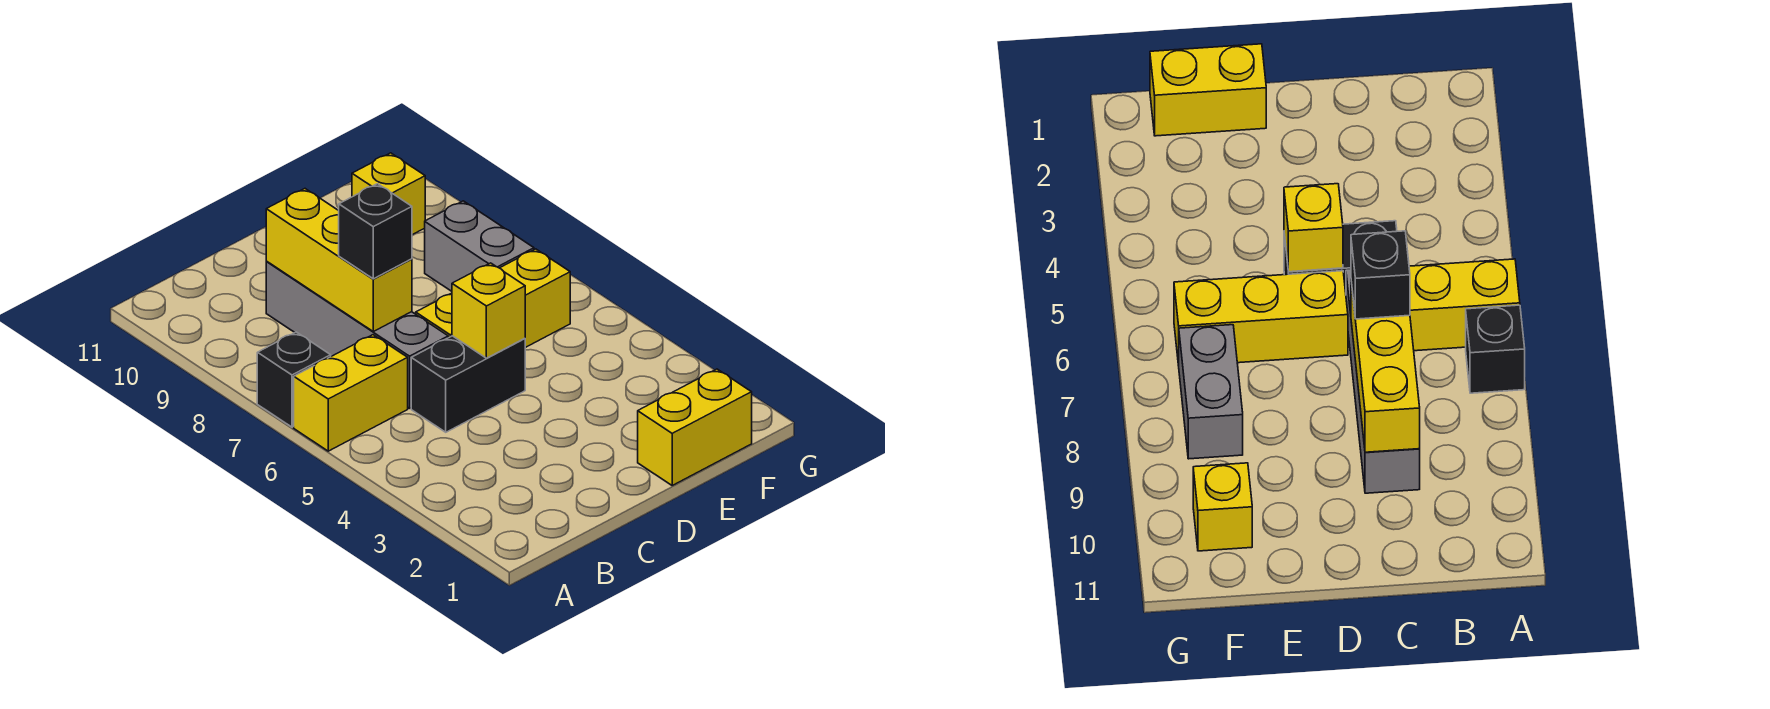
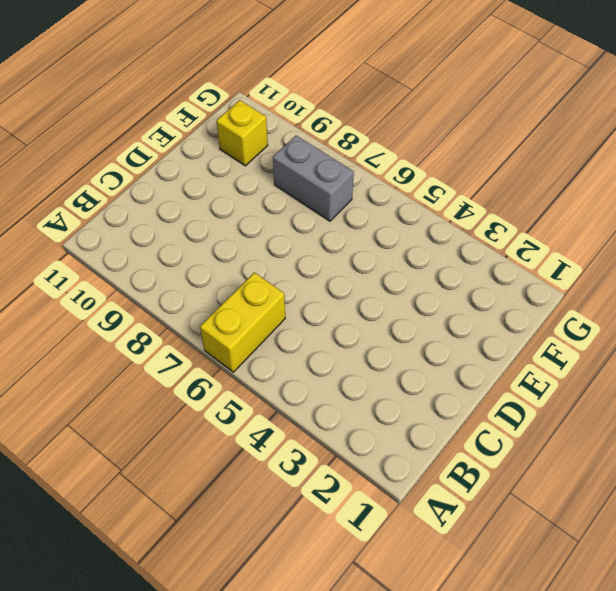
none -> black brick A7 level 1
none -> black brick C5:D5 level 1

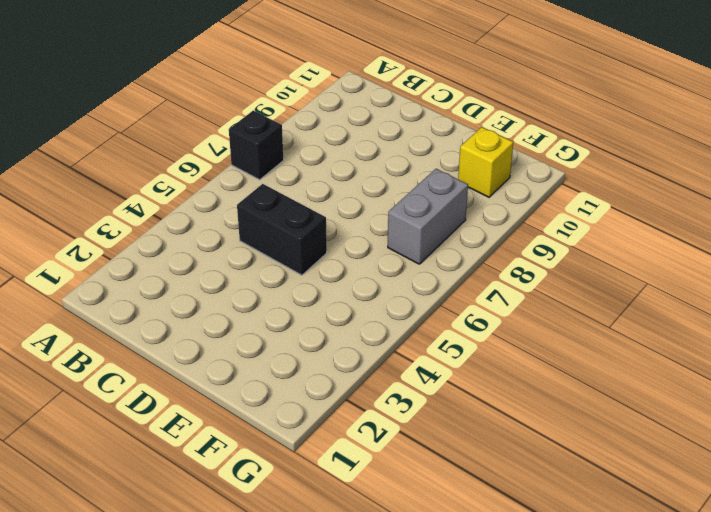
none -> yellow brick A6:B6 level 1
none -> grey brick C6:C9 level 1

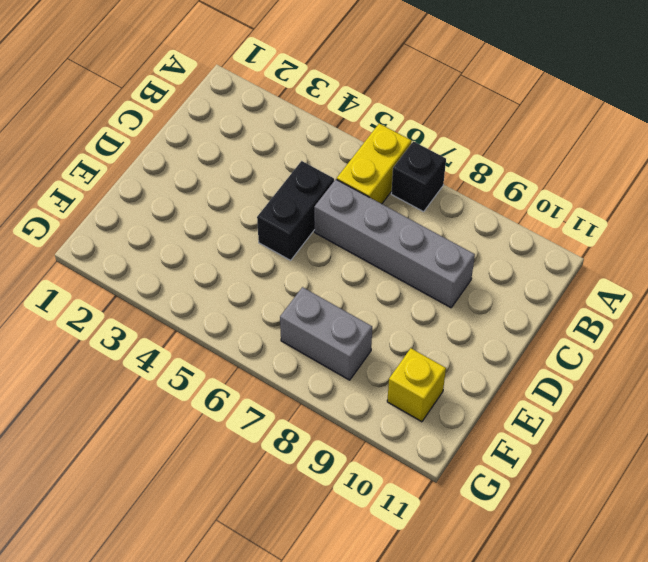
none -> yellow brick D6:F6 level 1
none -> yellow brick E1:F1 level 1

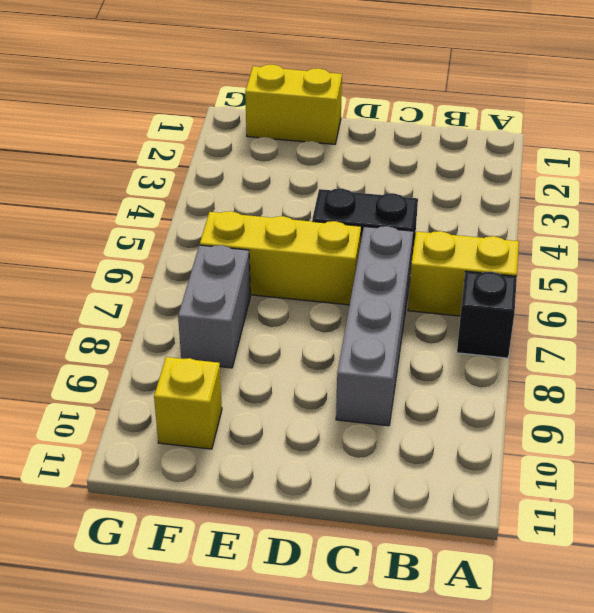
none -> yellow brick C7:C9 level 2
none -> yellow brick D5 level 2

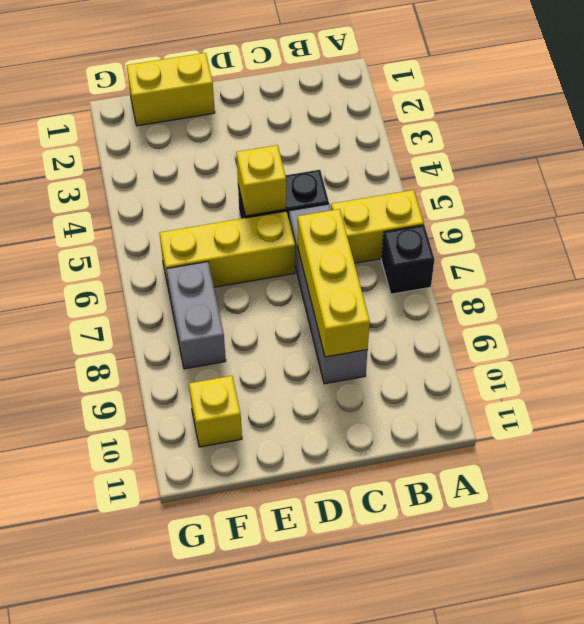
none -> black brick C7 level 3

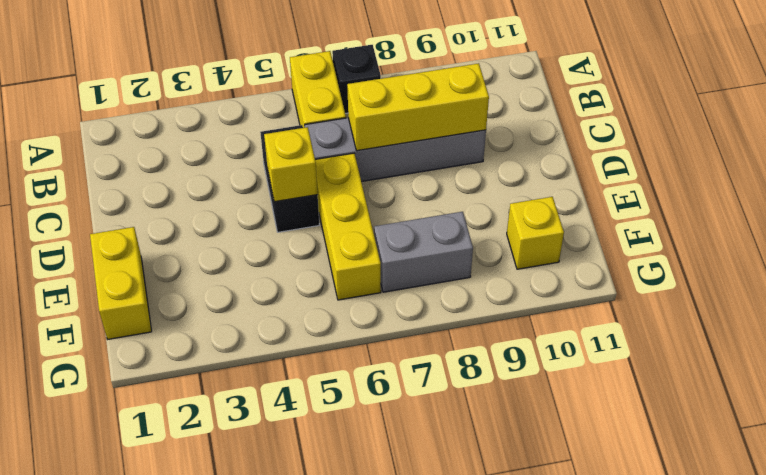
none -> black brick C7 level 3

